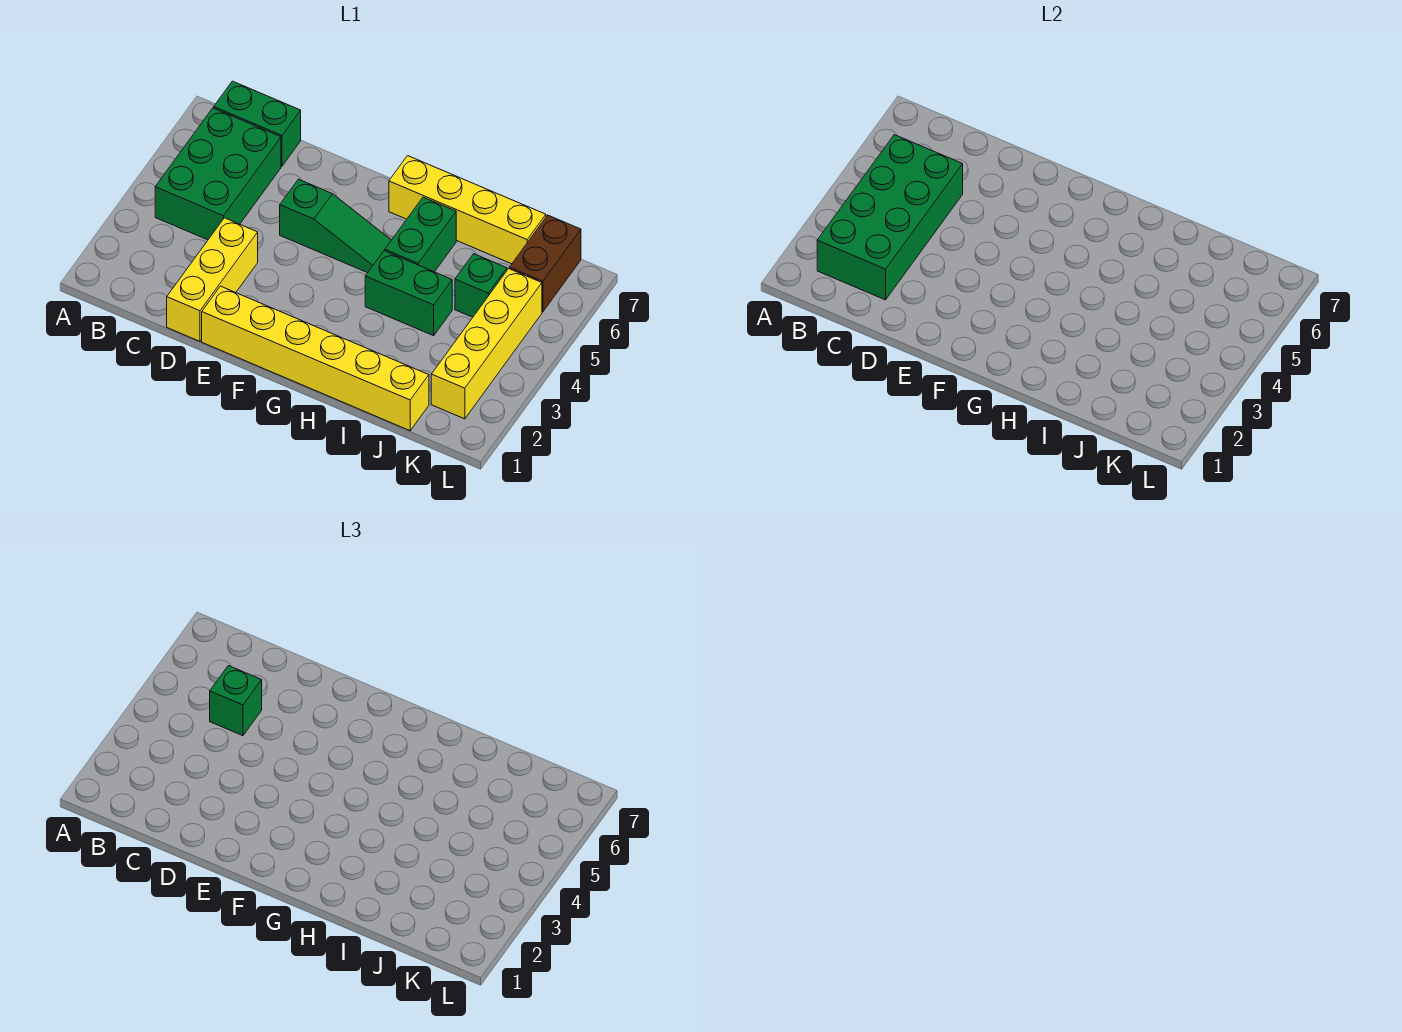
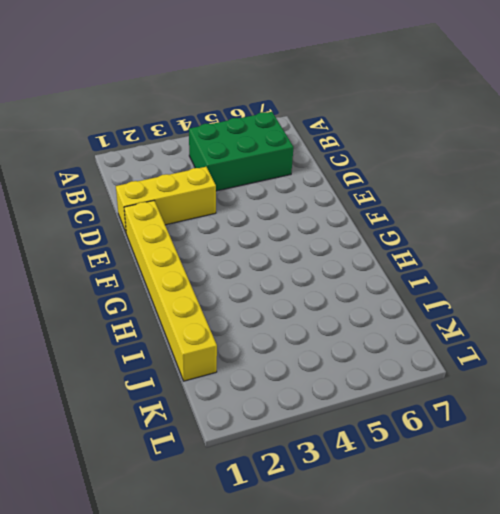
none -> green brick B7:C7 level 1
none -> green slope E5:G5 level 1 top E
none -> yellow brick G7:J7 level 1

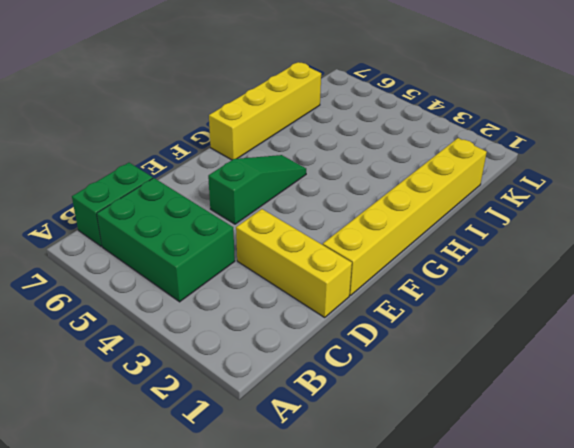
none -> green brick H4:I4 level 1
none -> green brick H5:H6 level 1
none -> green brick J5 level 1

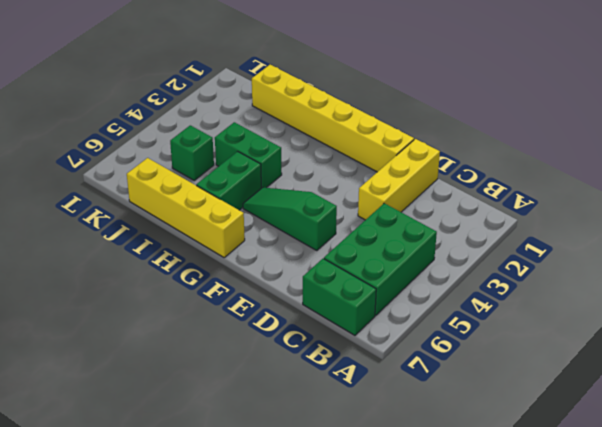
none -> yellow brick K2:K5 level 1
none -> brown brick K6:K7 level 1
none -> green brick B2:C5 level 2

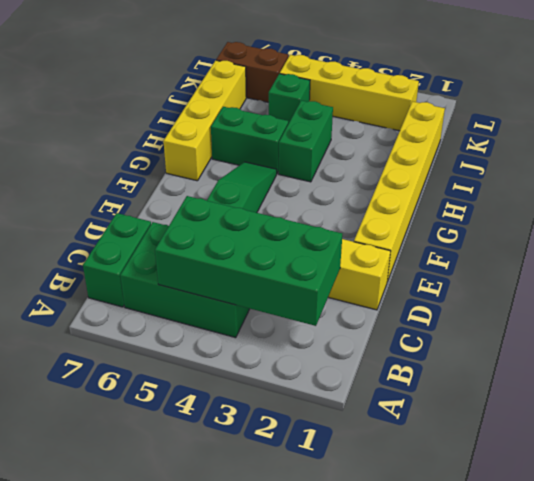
none -> green brick C5 level 3

